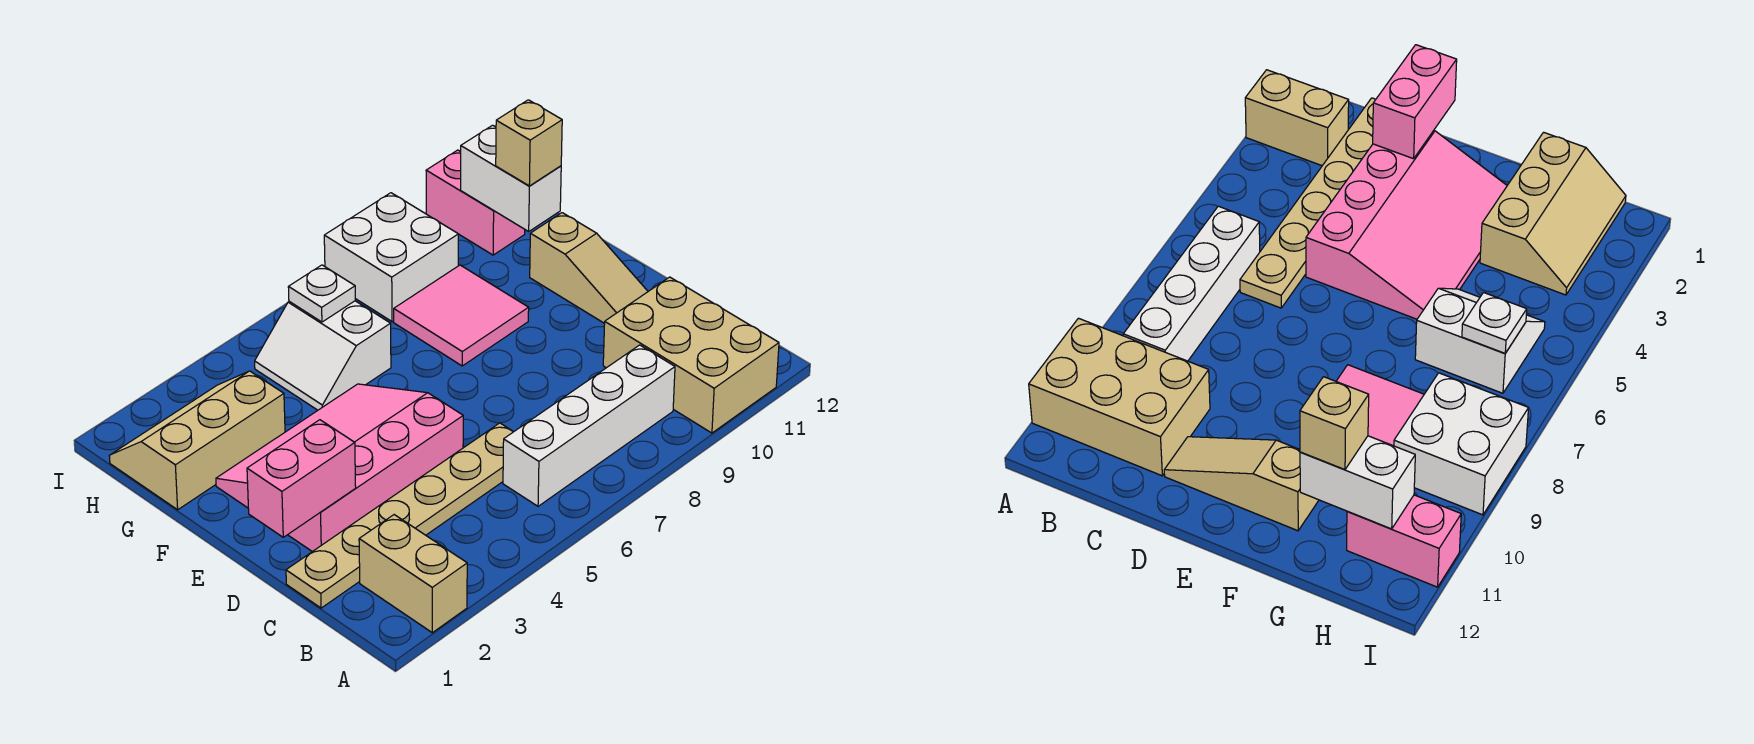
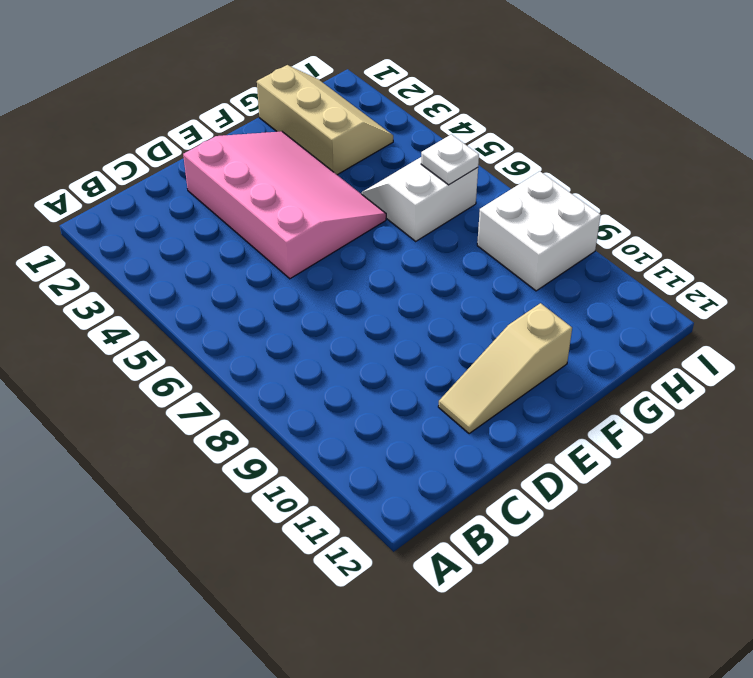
none -> tan brick A2:B2 level 1
none -> tan brick A10:C11 level 1
none -> white brick B6:B9 level 1

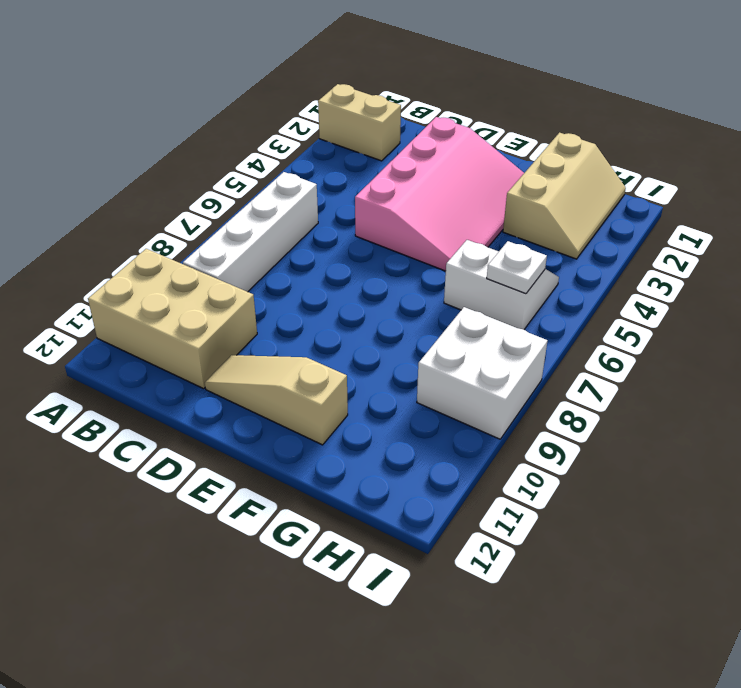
none -> tan plate C1:C6 level 1
none -> pink tile F8:G9 level 1
none -> pink brick H11:I11 level 1

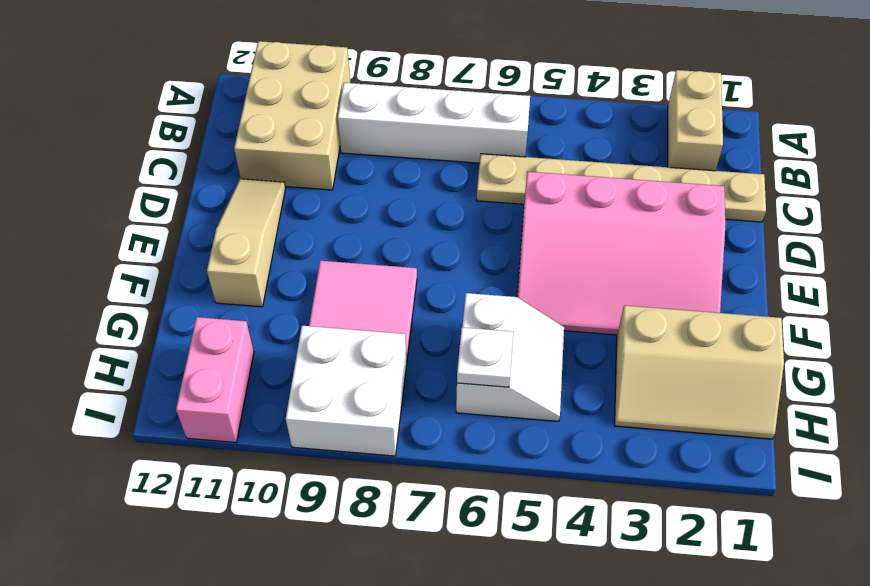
none -> pink brick D1:D2 level 2
none -> white brick G11:H11 level 2
none -> tan brick G11 level 3

